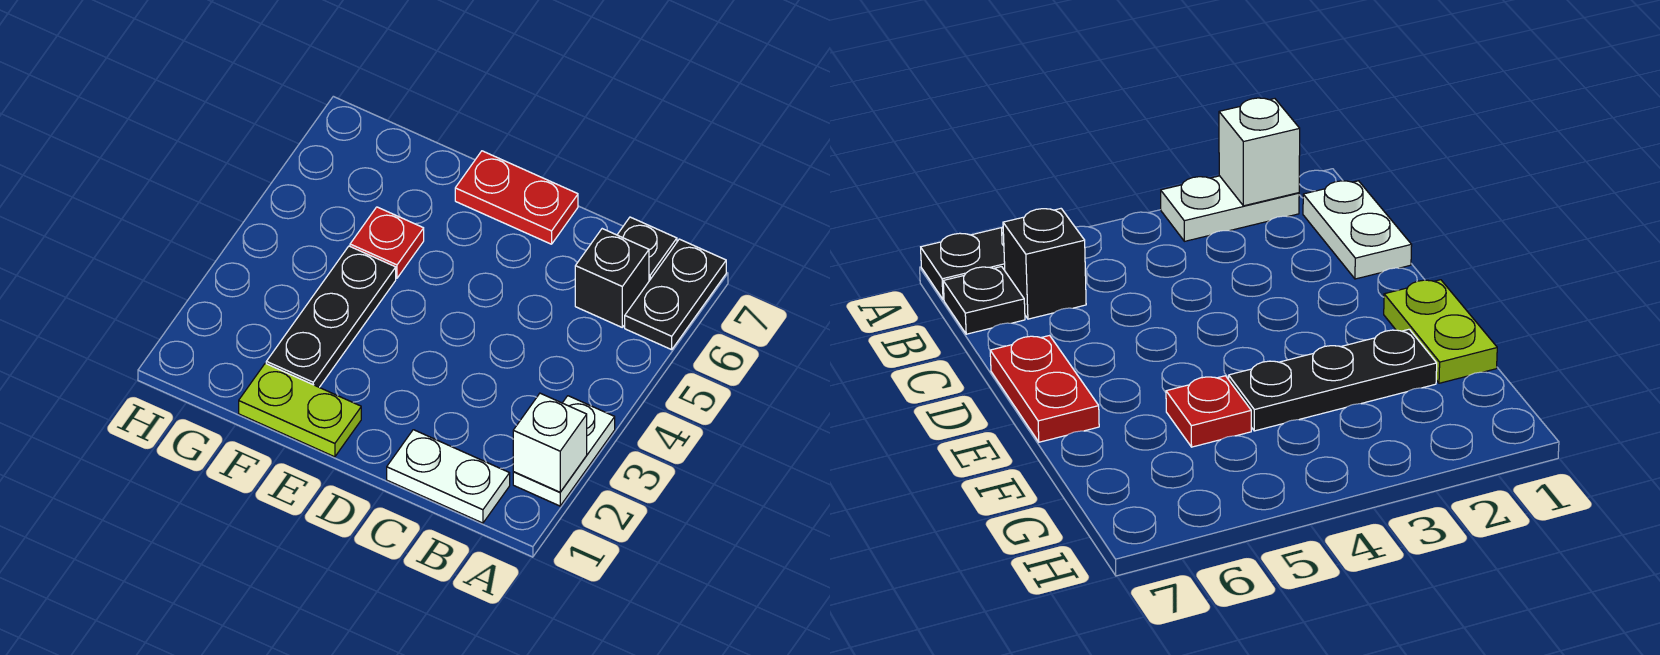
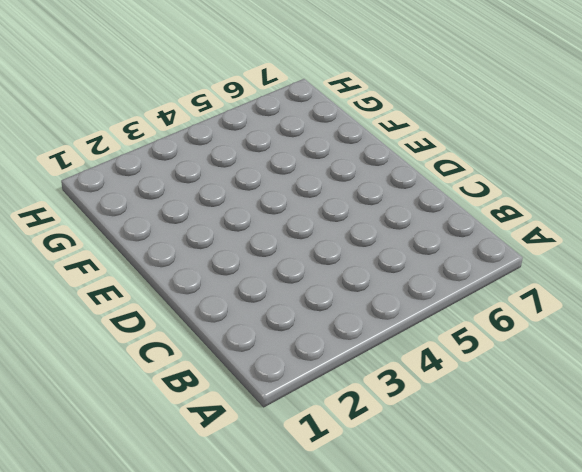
none -> white plate A2:A3 level 1
none -> black plate A6:A7 level 1

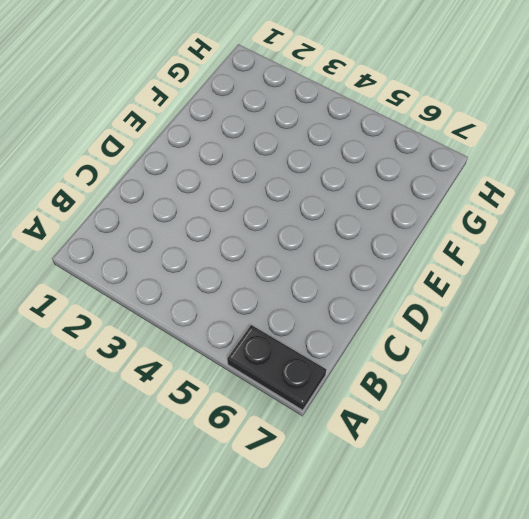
none -> white plate A2:A3 level 1
none -> white plate B1:C1 level 1

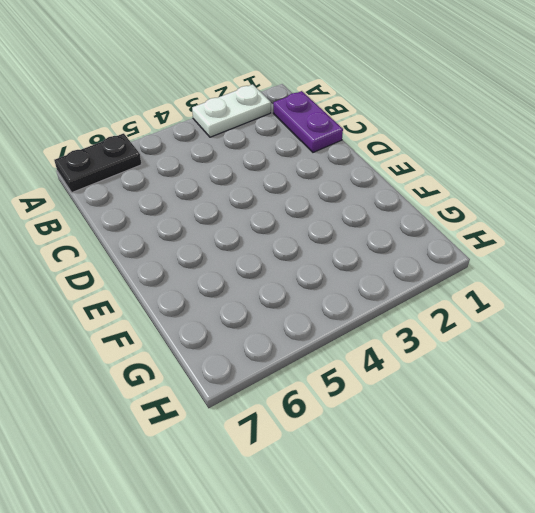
purple plate B1:C1 level 1 -> white plate B1:C1 level 1
none -> black brick B6 level 1
none -> black plate B7 level 1

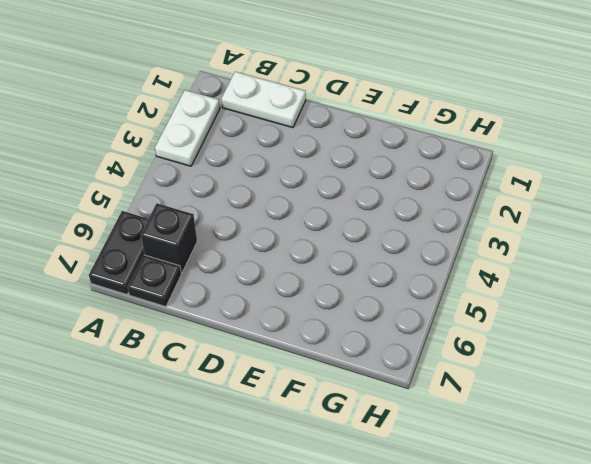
none -> red plate D7:E7 level 1
none -> lime plate E1:F1 level 1

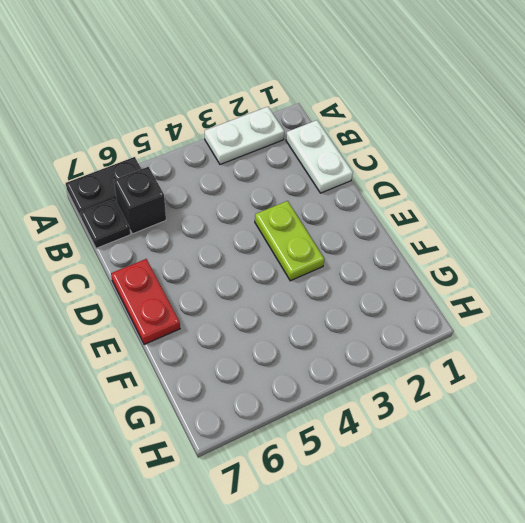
lime plate D3:E3 level 1 -> lime plate E1:F1 level 1
none -> black plate F2:F4 level 1
none -> red plate F5 level 1

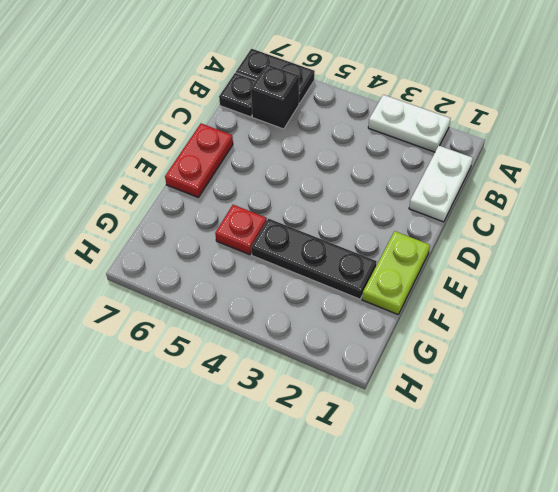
none -> white brick A2 level 2

